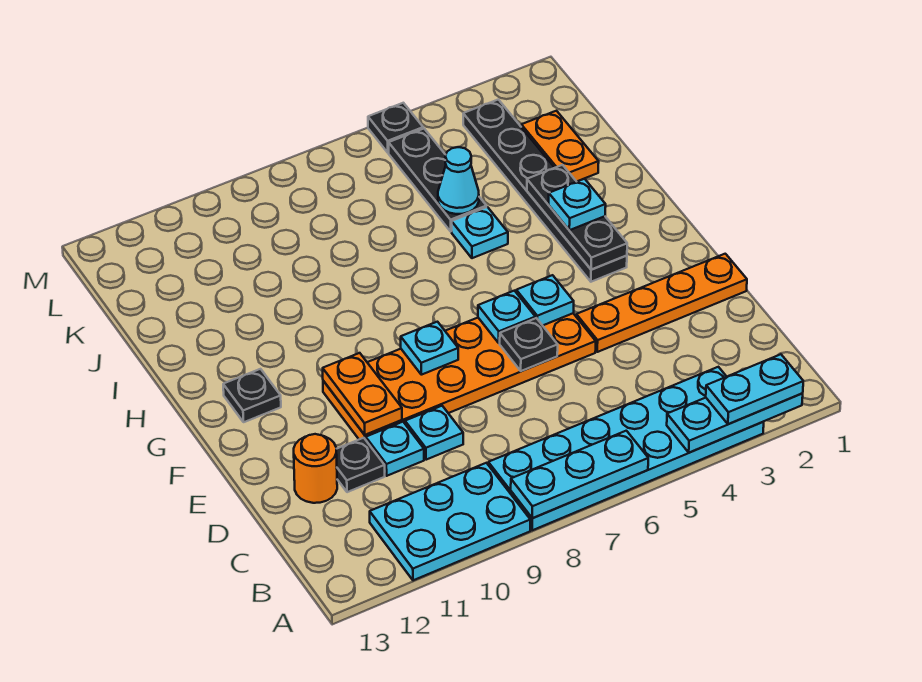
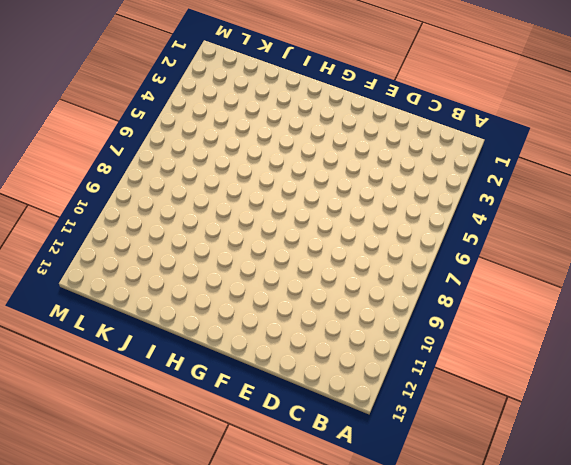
none -> cyan plate A3:B8 level 1
none -> cyan plate A9:B11 level 1
none -> cyan plate D9 level 1

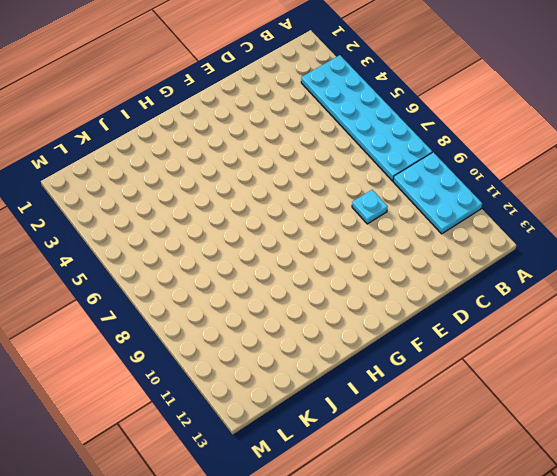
none -> cyan plate D10 level 1
none -> black plate D11 level 1
none -> orange round brick D12 level 1

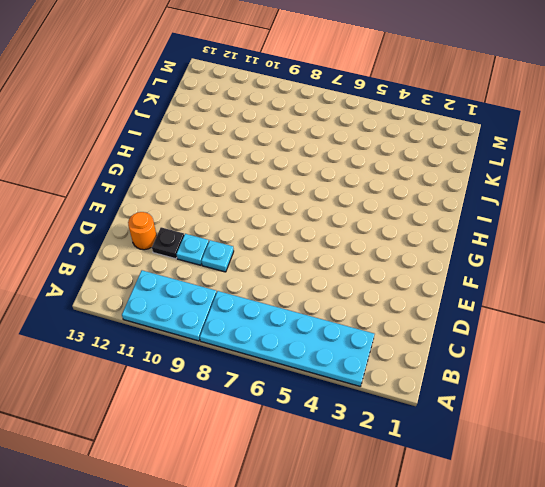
none -> orange plate E1:E4 level 1
none -> orange plate E5:F10 level 1
none -> black plate G3:L3 level 1

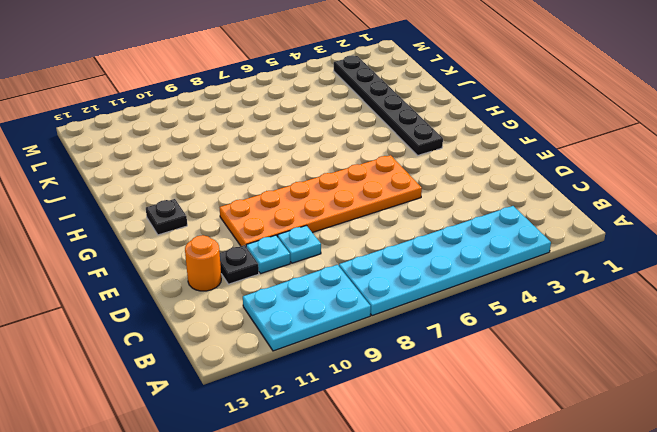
none -> orange plate E1:E4 level 1
none -> cyan plate I5 level 1
none -> orange plate J2:K2 level 1

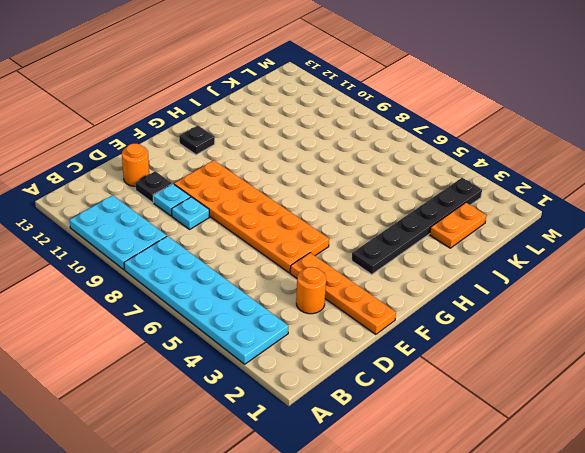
orange round brick D3 level 1 -> none
none -> cyan plate I5 level 1
none -> black plate J5:L5 level 1
none -> black plate M5 level 1

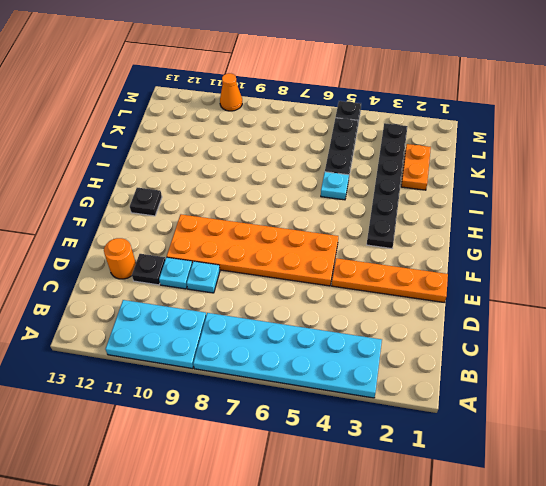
orange cone M10 level 1 -> none
none -> cyan plate A2:A4 level 2
none -> cyan plate A6:A8 level 2
none -> black plate E6 level 2

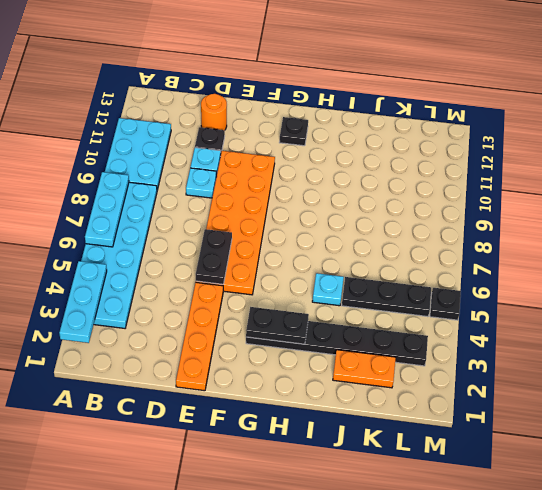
black plate E5:E6 level 2 -> black plate E6 level 2
black plate G3:H3 level 2 -> black plate G3:I3 level 2
none -> orange plate E10:F10 level 2
none -> cyan plate F5 level 2
none -> cyan plate F6 level 2

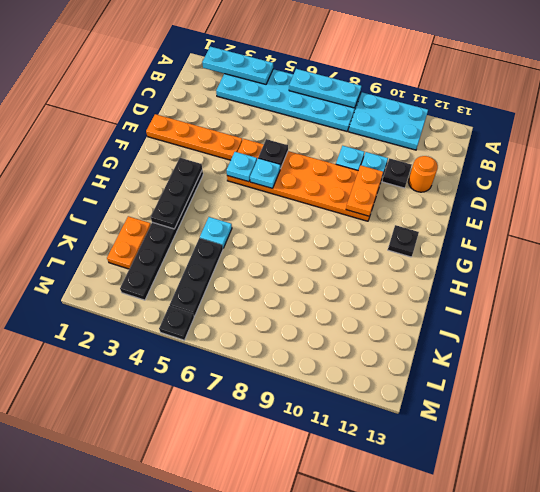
none -> cyan plate F8 level 2
none -> cyan cone J5 level 2
none -> cyan plate A2:A3 level 3

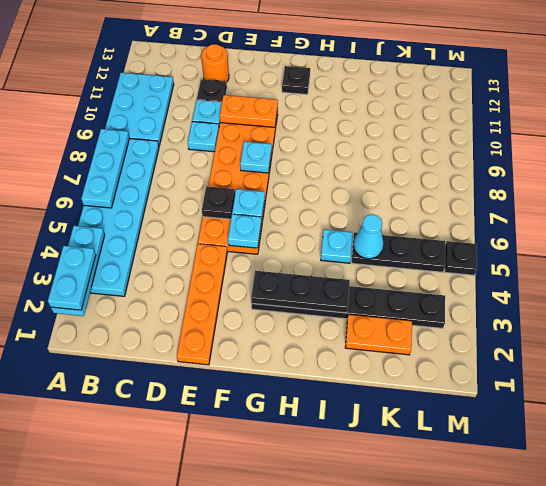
none -> cyan plate H3 level 3

